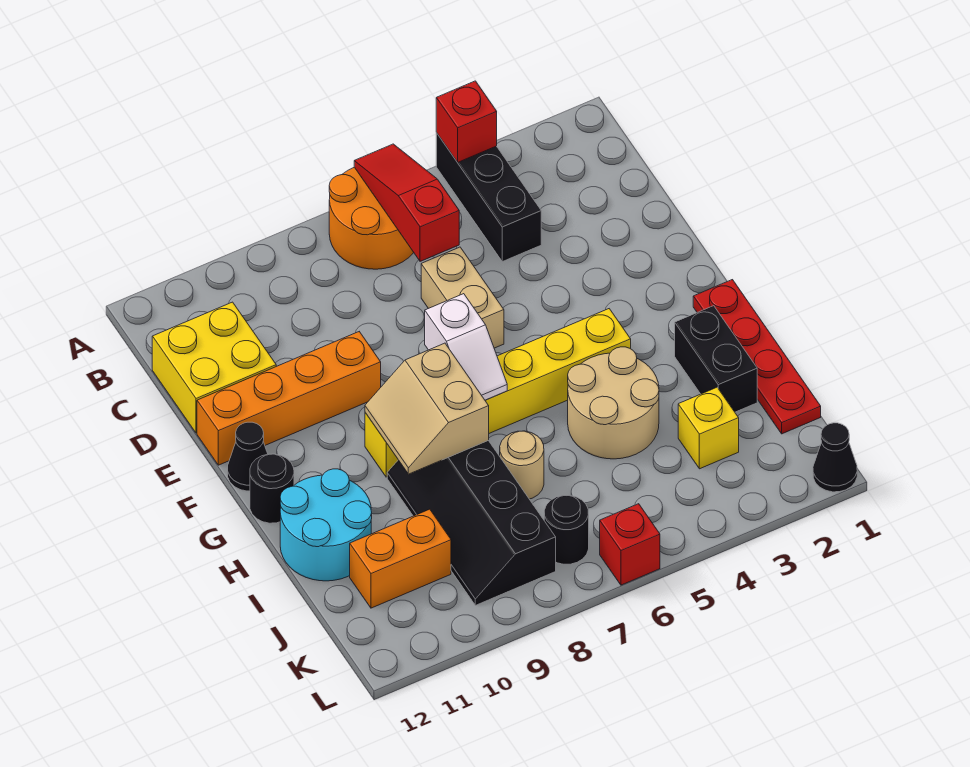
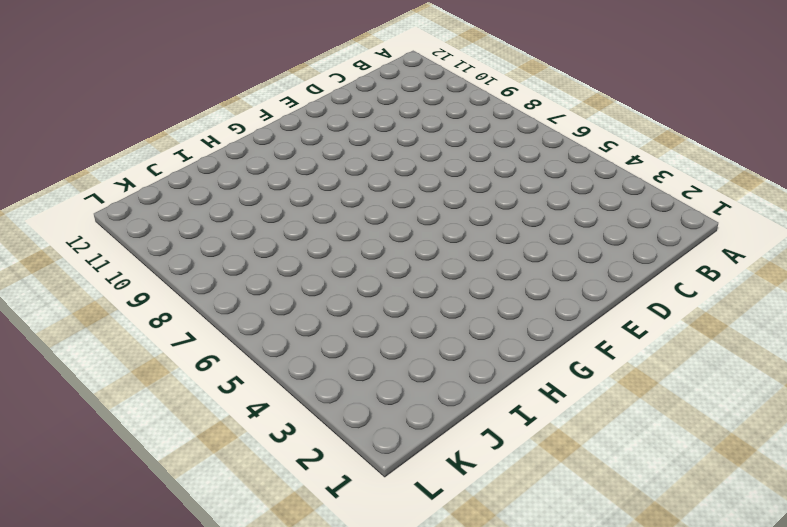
none -> black brick A4:C4 level 1
none -> orange round brick A6:B7 level 1
none -> yellow brick C11:D12 level 1

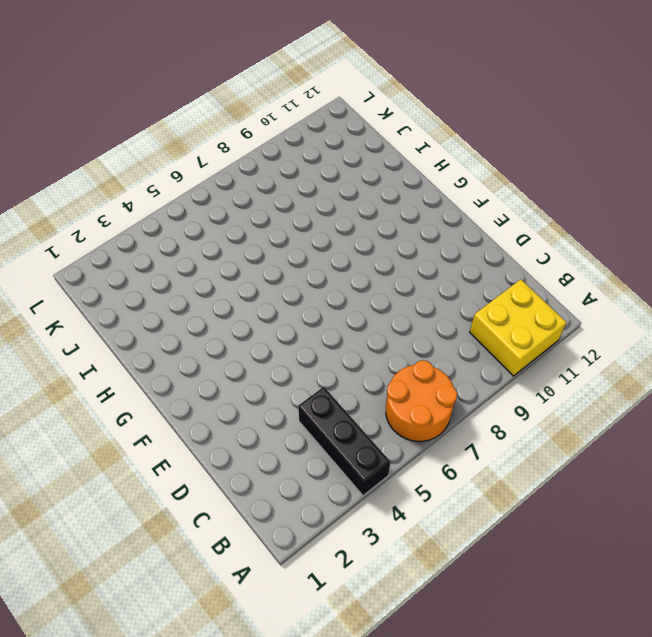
yellow brick A10:B11 level 1 -> yellow brick C11:D12 level 1
none -> tan brick D6:E6 level 1
none -> orange brick E9:E12 level 1
none -> black cone F12 level 1

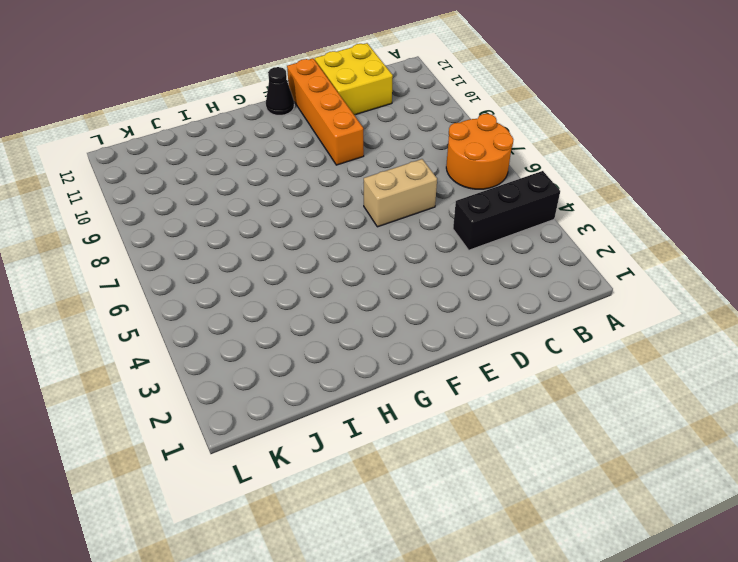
none -> red plate G1:J1 level 1
none -> yellow brick G4:G9 level 1
none -> black round brick G12 level 1

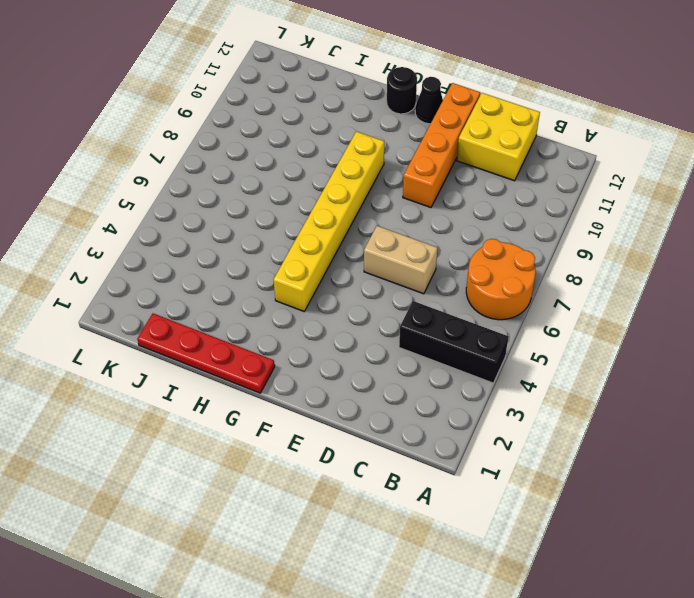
none -> black brick H2:I2 level 1
none -> tan round brick H4:I5 level 1
none -> black slope H8:K9 level 1 top 8

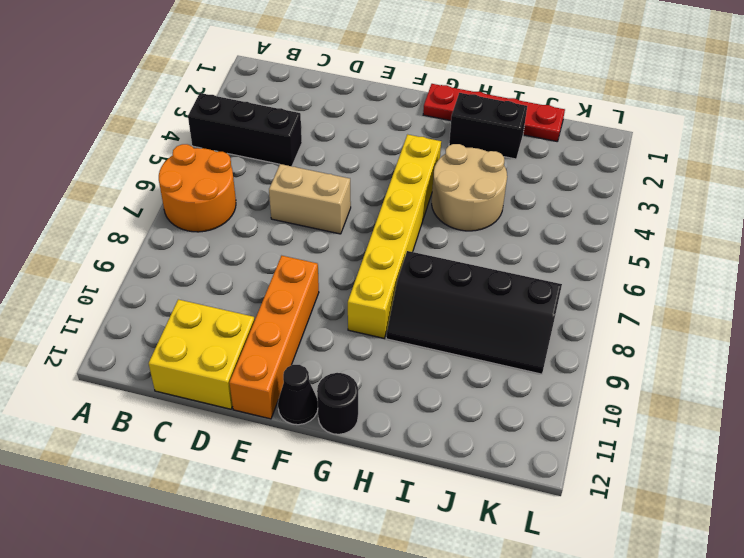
none -> cyan round brick H11:I12 level 1
none -> tan round brick I7 level 1
none -> yellow brick J3 level 1

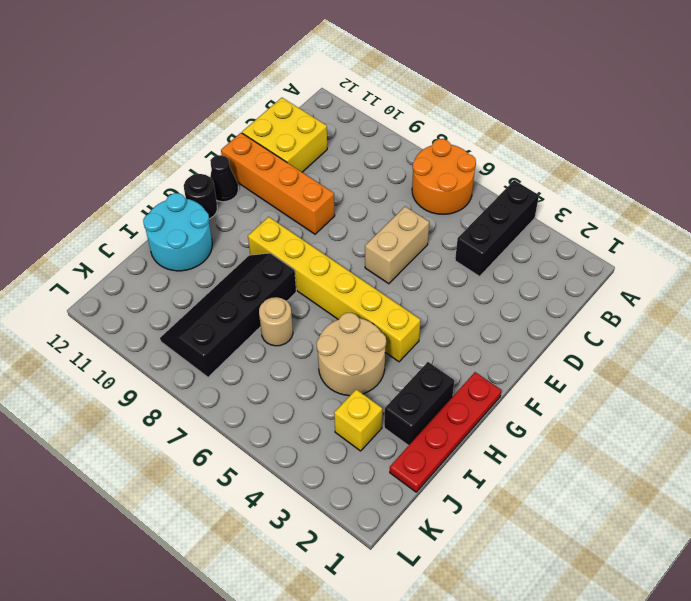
none -> orange brick J10:J11 level 1
none -> black round brick K7 level 1
none -> black cone L1 level 1

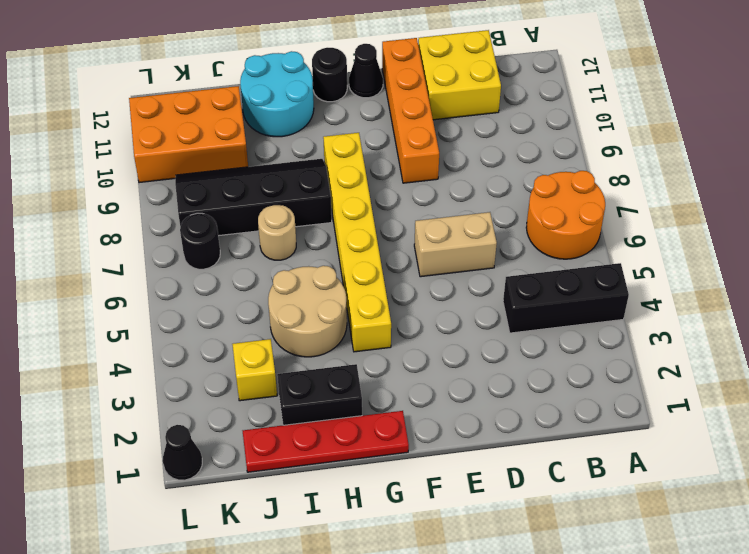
orange brick J10:L11 level 1 -> orange brick J10:J11 level 1
none -> red brick L6 level 1
none -> red brick A4 level 2
none -> red slope A6:C6 level 2 top C

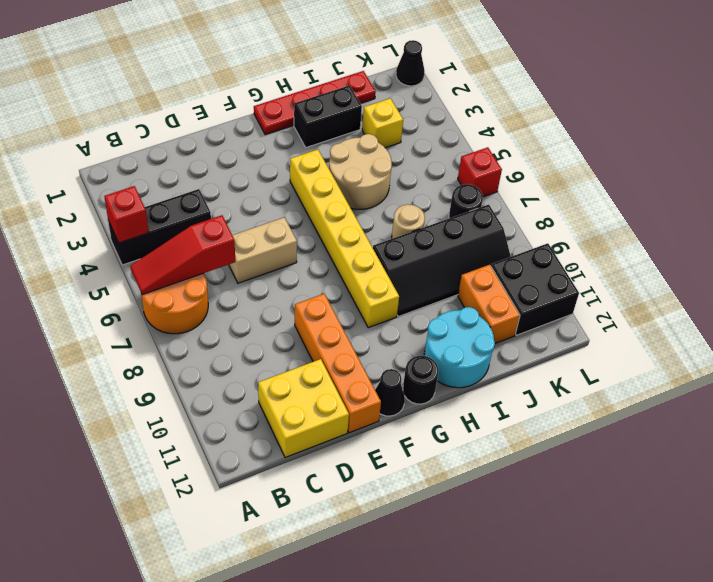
black brick K10:L11 level 1 -> none
none -> white slope F7:G7 level 2 top F
none -> tan slope G8:H9 level 2 top 8

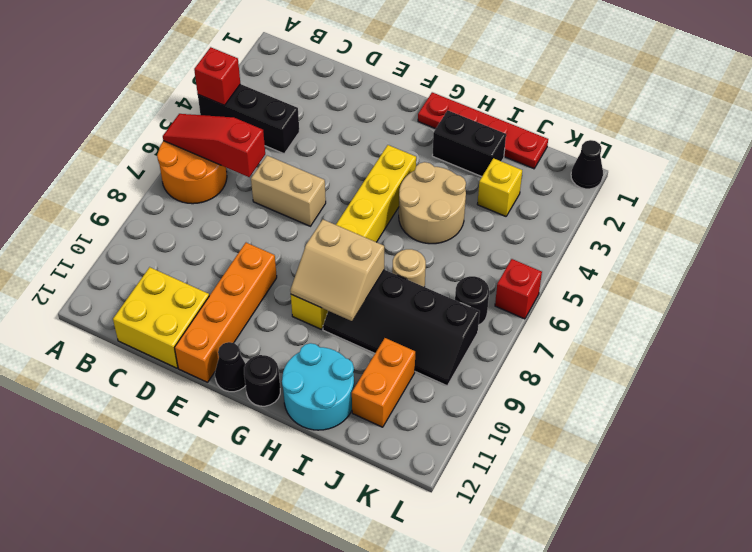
none -> white slope F7:G7 level 2 top F

